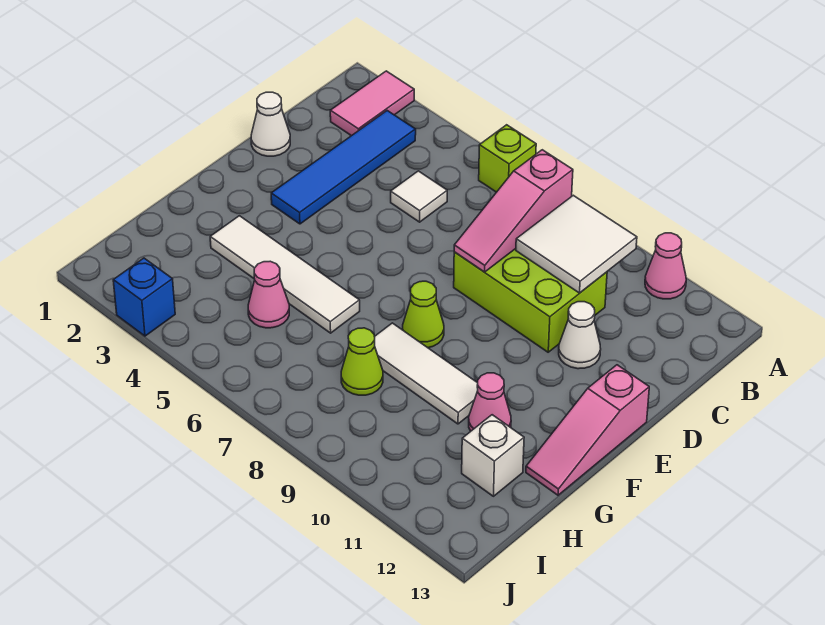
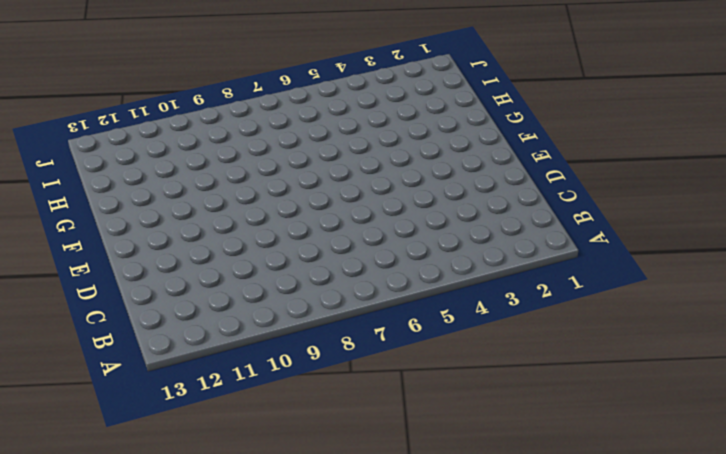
none -> pink tile A2:B2 level 1
none -> lime brick A6 level 1
none -> pink cone A11 level 1

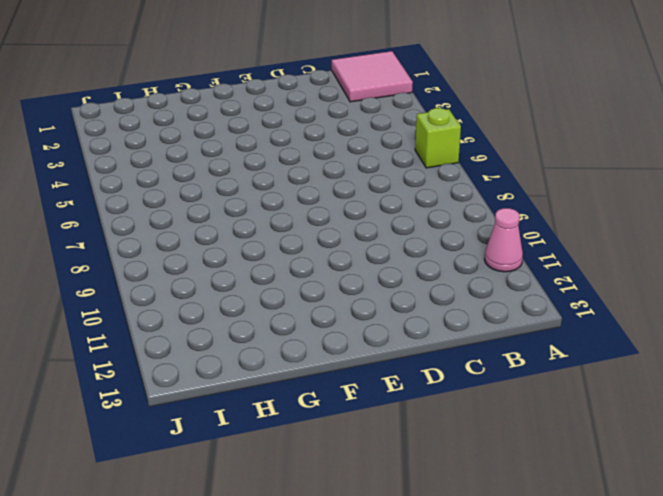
pink tile A1:B2 level 1 -> pink tile A2:B2 level 1
none -> blue tile B3:E3 level 1
none -> white tile C5 level 1
none -> lime brick C8:D10 level 1

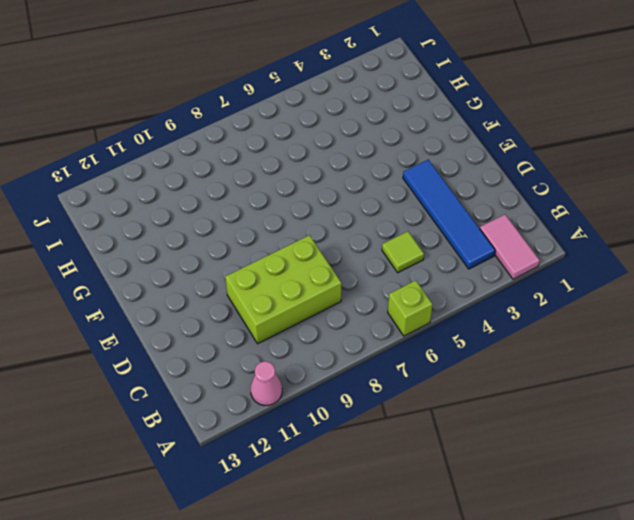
lime tile C5 level 1 -> white tile C5 level 1
none -> white cone D1 level 1
none -> white cone D11 level 1
none -> pink slope E13:G13 level 1 top E

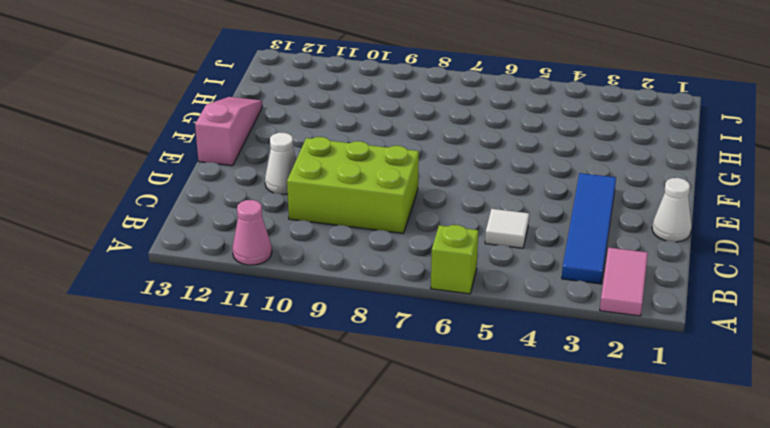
none -> lime cone F8 level 1
none -> white tile G3:G6 level 1
none -> white tile G8:G10 level 1

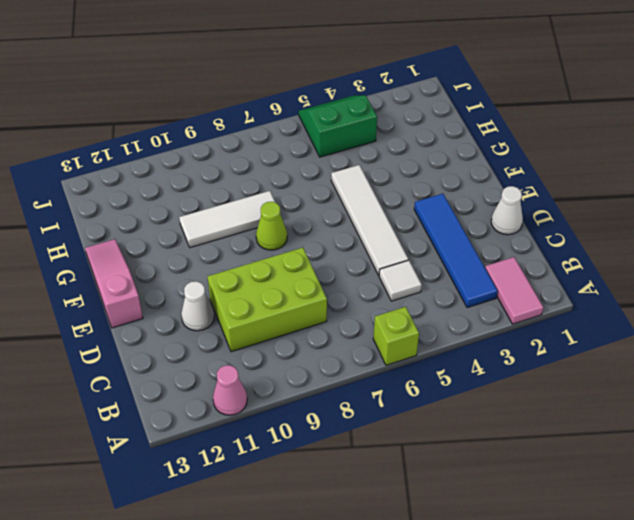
white tile D5:G5 level 1 -> white tile G3:G6 level 1
green slope I4:J5 level 1 top I -> none
none -> pink cone G11 level 1
none -> pink cone H5 level 1
none -> lime cone H8 level 1

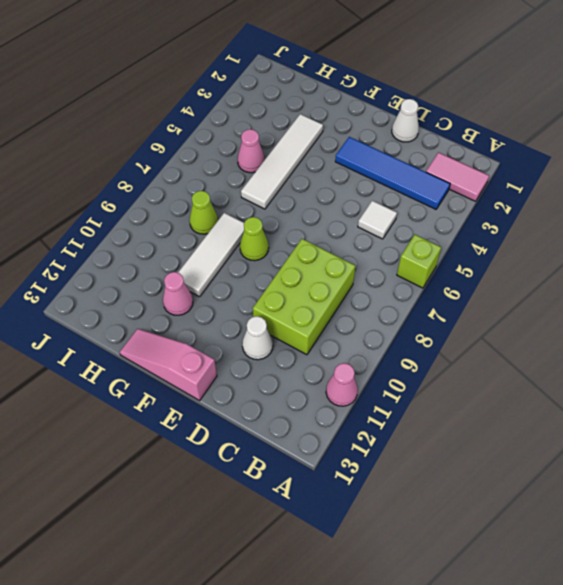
none -> white brick H12 level 1
none -> blue brick J3 level 1
none -> pink slope B8:D8 level 2 top B

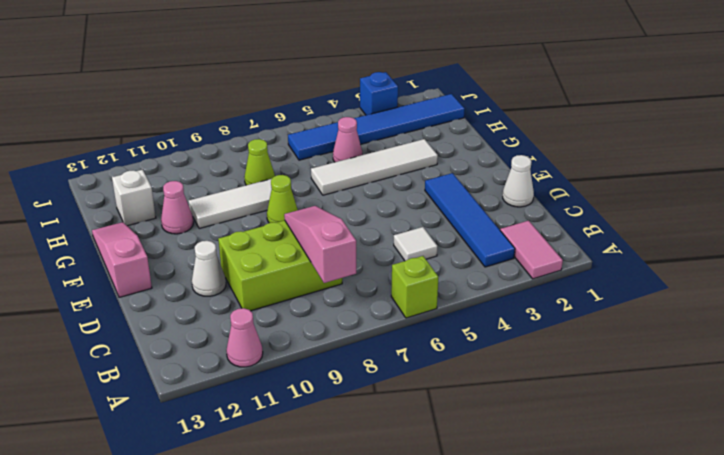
blue tile I1:I6 level 1 -> none
none -> white tile B9:C10 level 2

